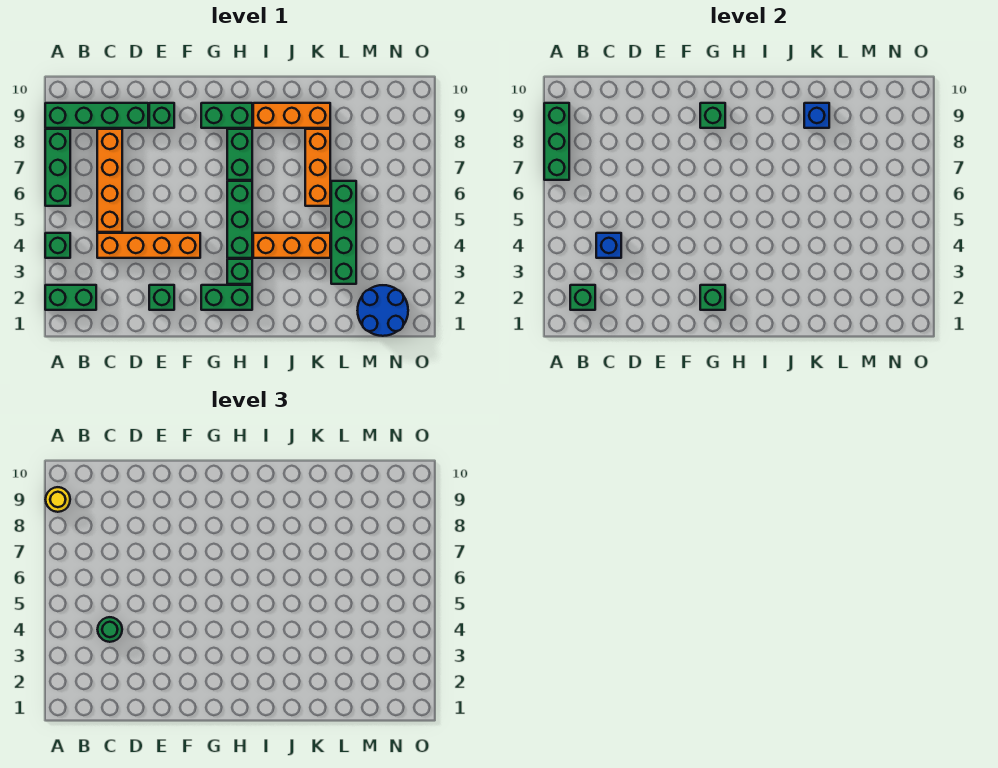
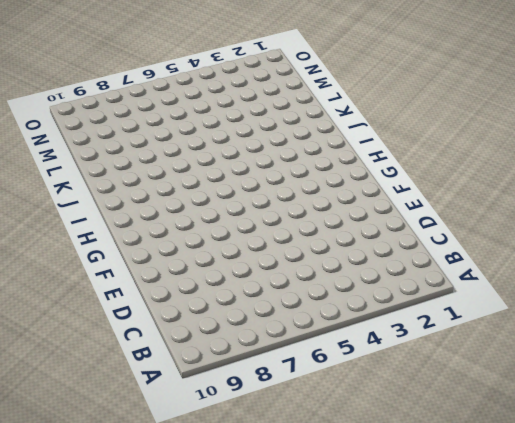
none -> green brick A2:B2 level 1
none -> green brick A4 level 1
none -> green brick A6:A8 level 1

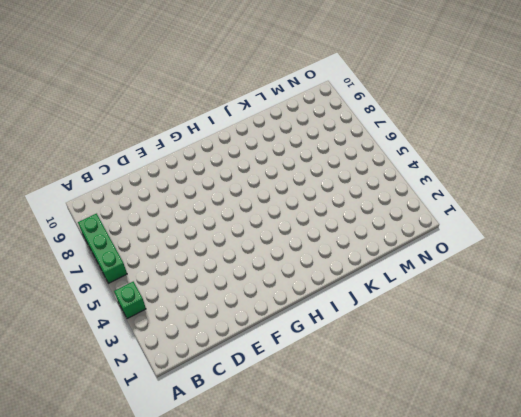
none -> green brick A2:B2 level 1
none -> green brick A9:D9 level 1
none -> orange brick C4:F4 level 1

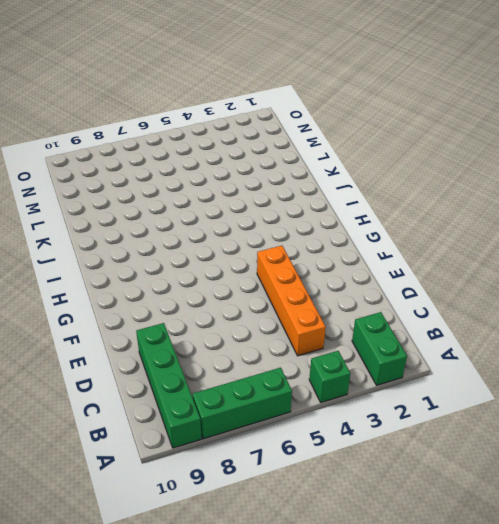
none -> orange brick C5:C8 level 1
none -> green brick E2 level 1
none -> green brick E9 level 1

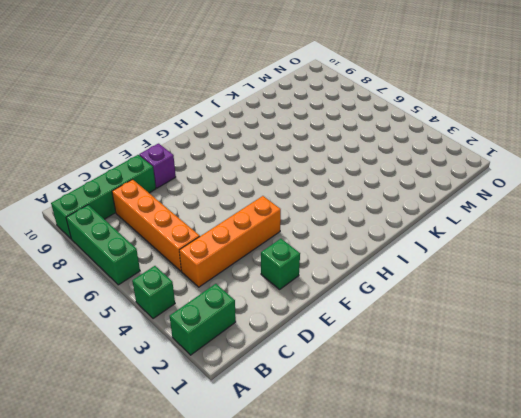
purple brick E9 level 1 -> green brick E9 level 1
none -> green brick G2:H2 level 1
none -> green brick G9:H9 level 1
none -> green brick H3 level 1

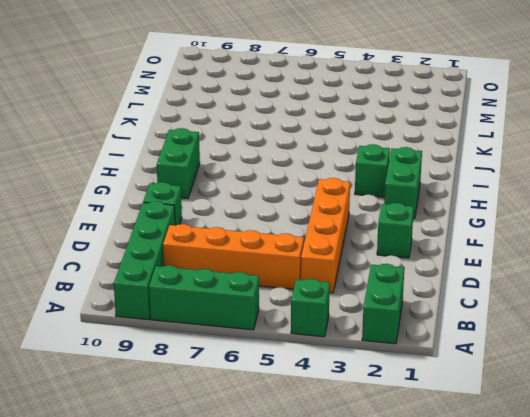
none -> green brick H4:H6 level 1
none -> green brick H7:H8 level 1
none -> orange brick I4:K4 level 1

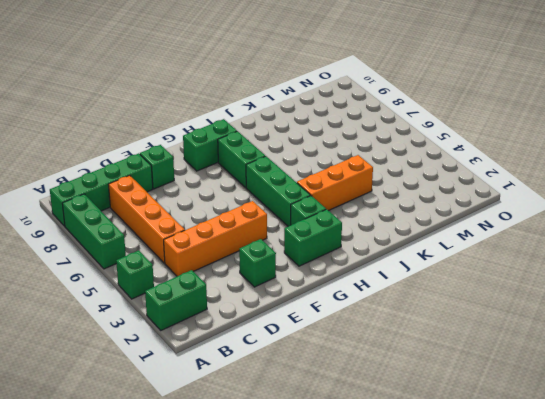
none -> orange brick I9:K9 level 1
none -> orange brick K6:K8 level 1
none -> green brick L3:L6 level 1

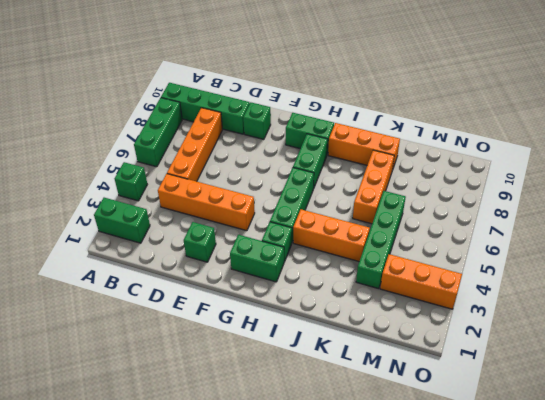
orange brick M3:O3 level 1 -> none
none -> blue round brick M1:N2 level 1
none -> green brick A7:A9 level 2
none -> green brick B2 level 2

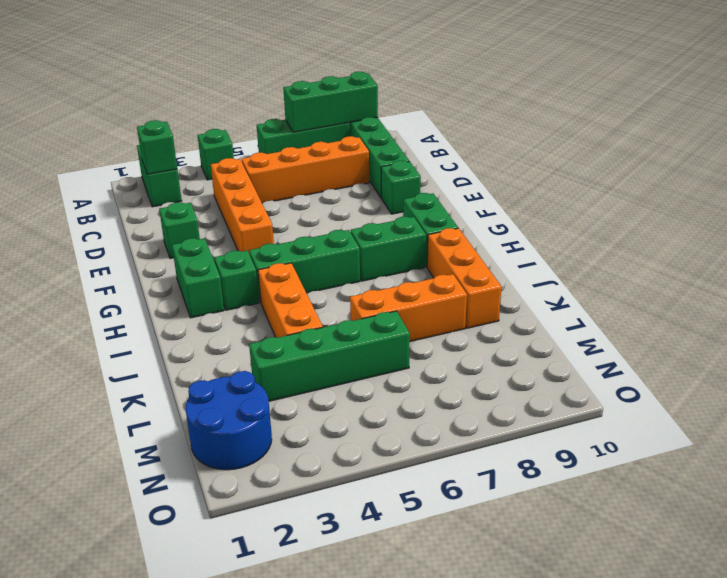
none -> blue brick C4 level 2
none -> green brick G2 level 2
none -> green brick G9 level 2

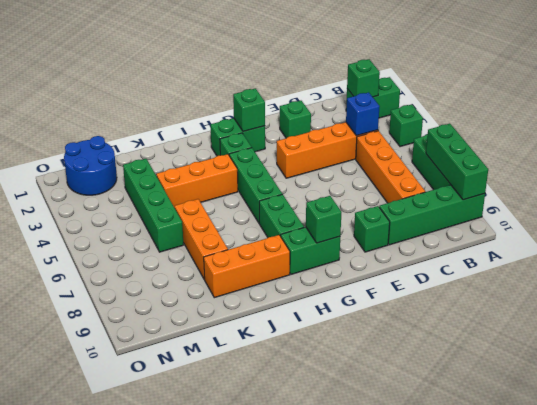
none -> blue brick K9 level 2
none -> yellow round brick A9 level 3
none -> green round brick C4 level 3

